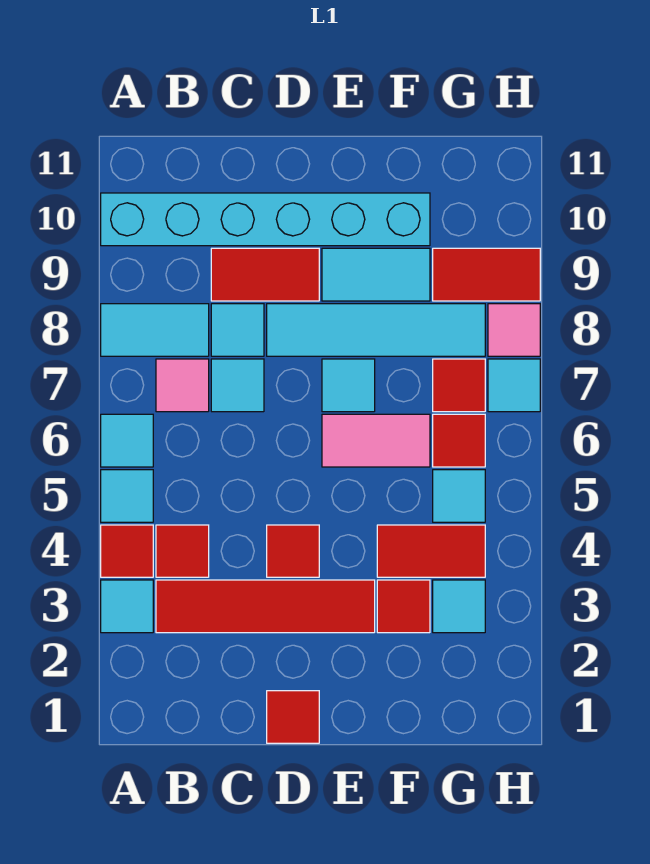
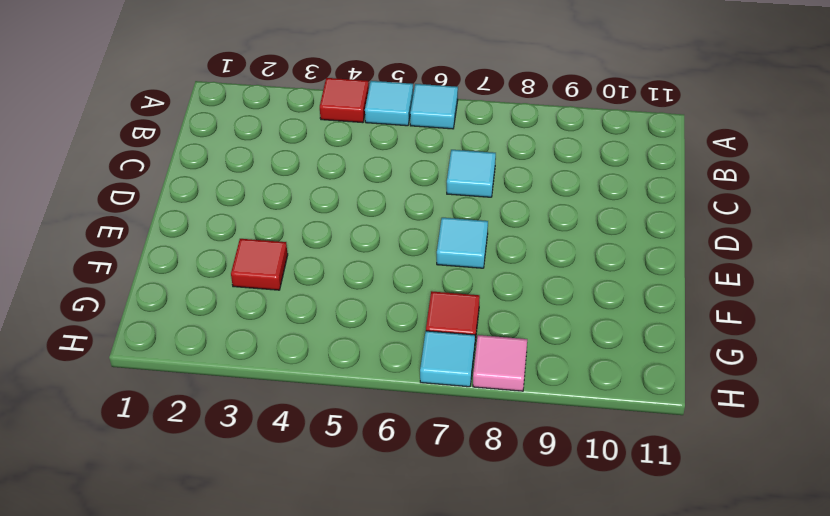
none -> cyan tile A3 level 1
none -> cyan tile A8:B8 level 1
none -> cyan brick A10:F10 level 1

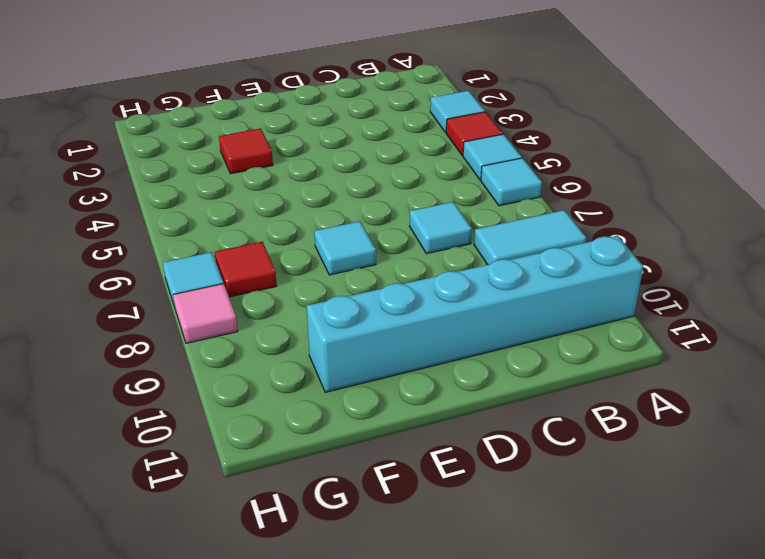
none -> red tile B3:E3 level 1
none -> red tile B4 level 1
none -> pink tile B7 level 1

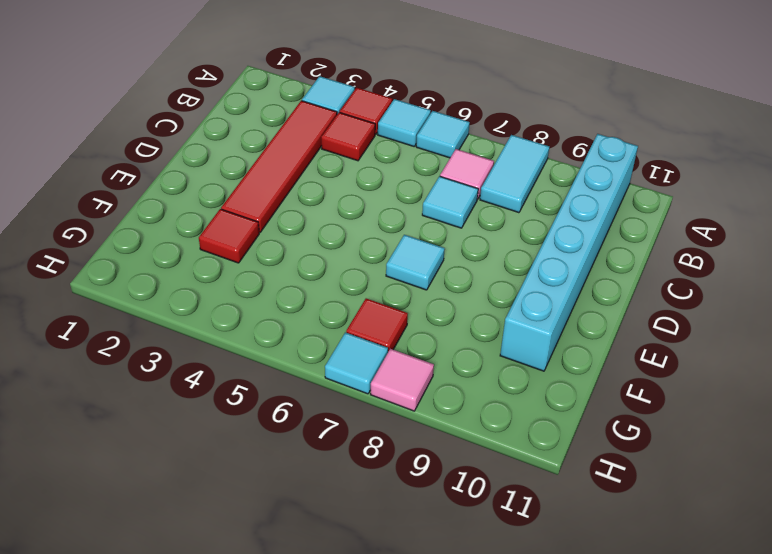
none -> cyan tile C8 level 1
none -> red tile C9:D9 level 1
none -> red tile D1 level 1

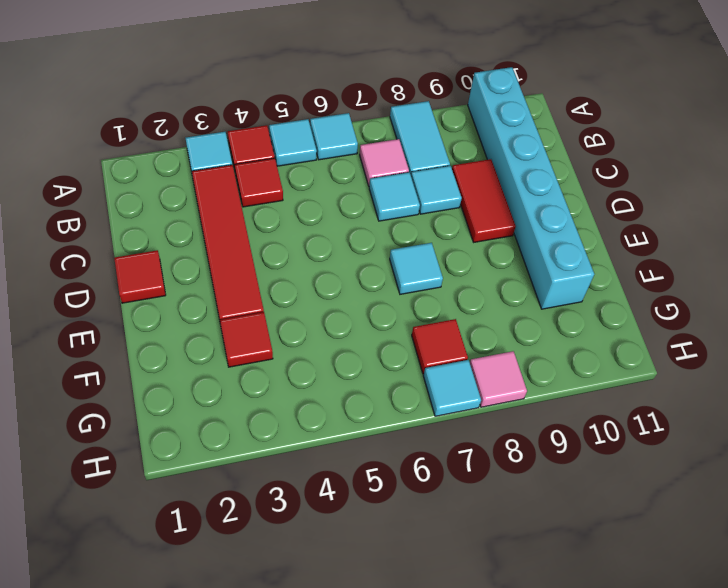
none -> red tile D4 level 1
none -> cyan tile D8:G8 level 1
none -> pink tile E6:F6 level 1

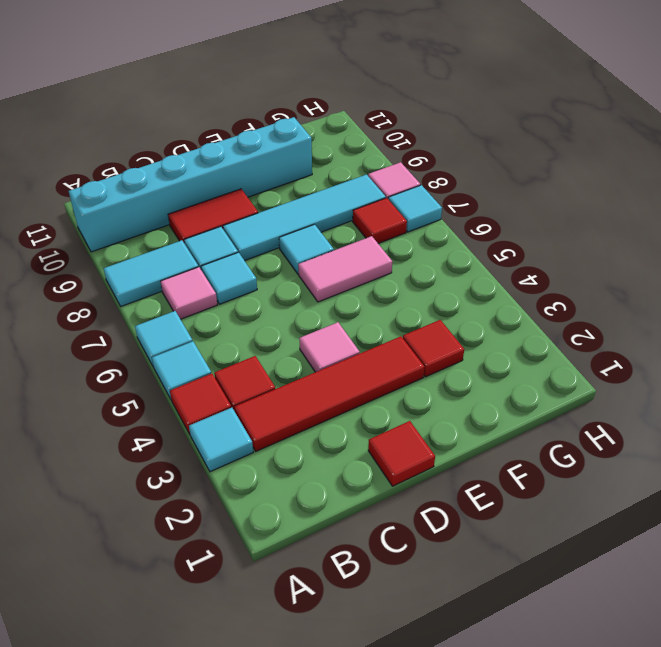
pink tile D4 level 1 -> red tile D4 level 1
none -> cyan tile E9:F9 level 1
none -> red tile F4:G4 level 1
none -> cyan tile G3 level 1

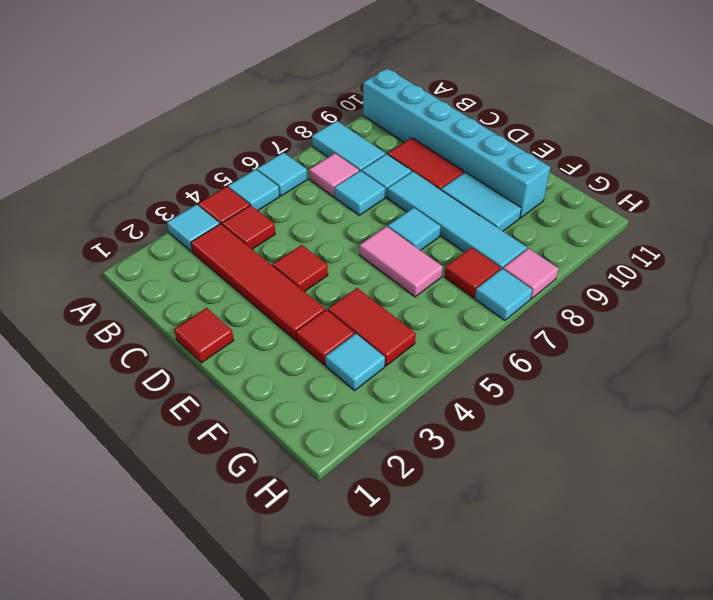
none -> cyan tile G5 level 1
none -> red tile G6 level 1
none -> red tile G9:H9 level 1

